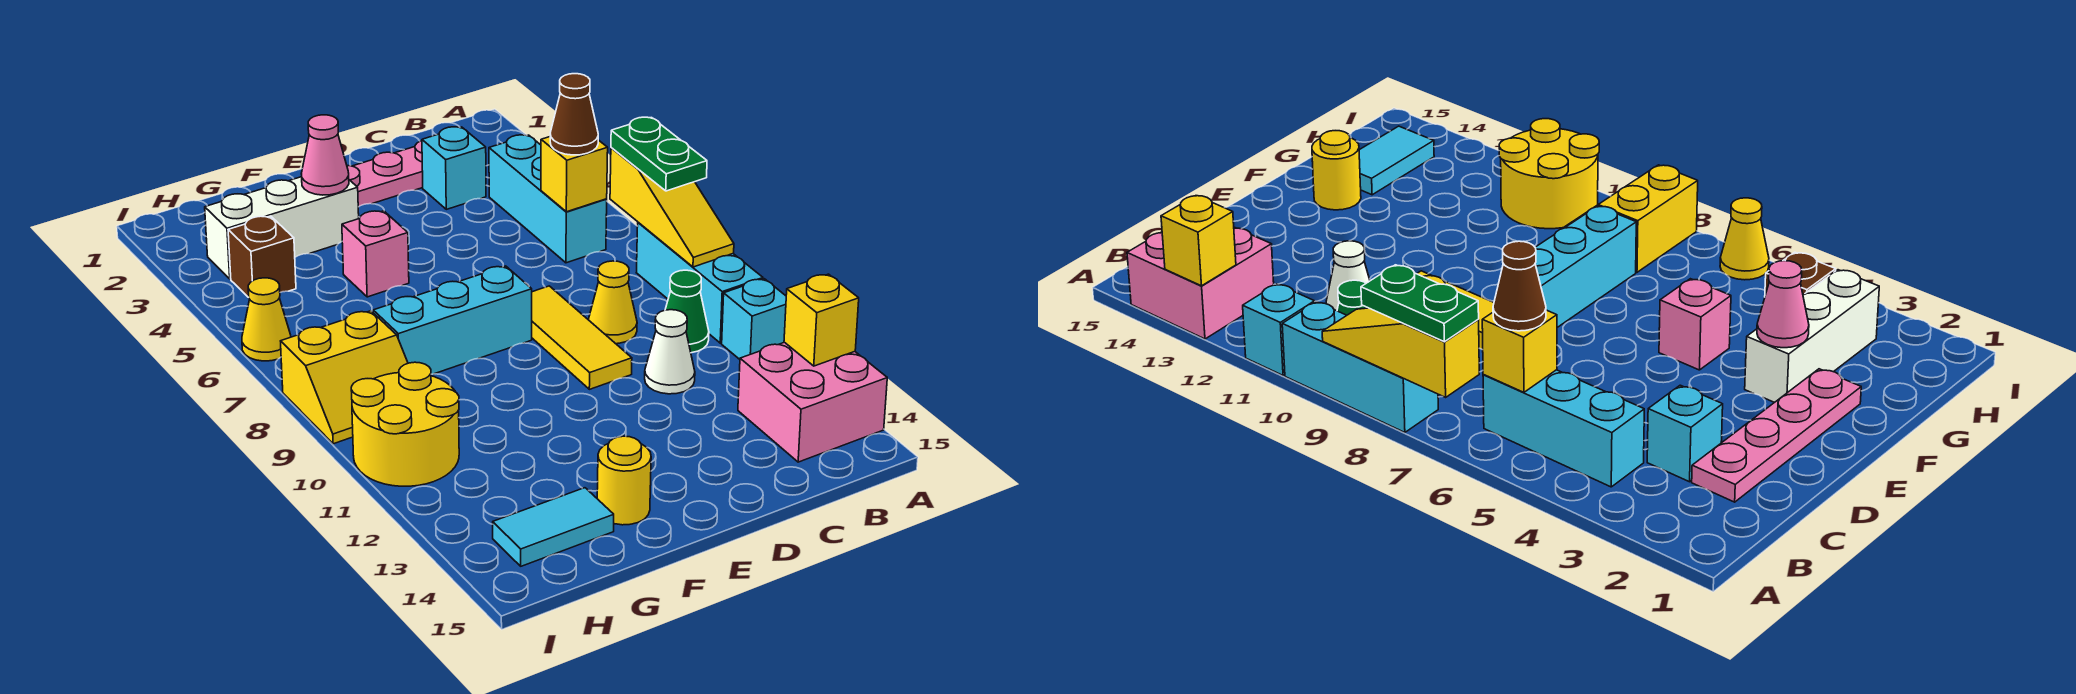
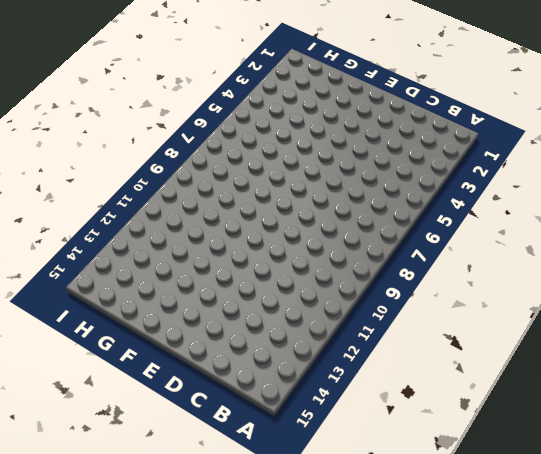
none -> cyan brick A8:A10 level 1
none -> cyan brick A11 level 1
none -> pink brick A13:B14 level 1

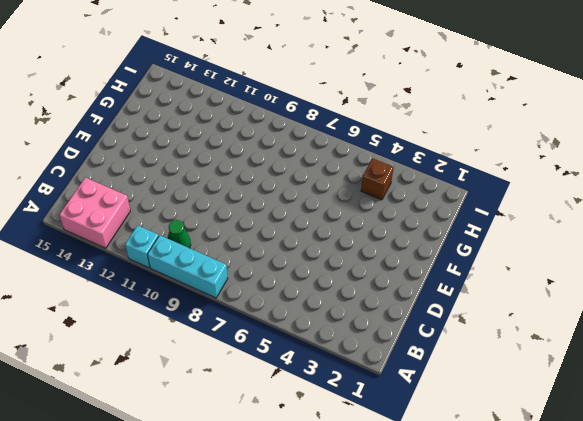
none -> cyan brick B4:B6 level 1
none -> pink plate C2:F2 level 1
none -> cyan brick C3 level 1

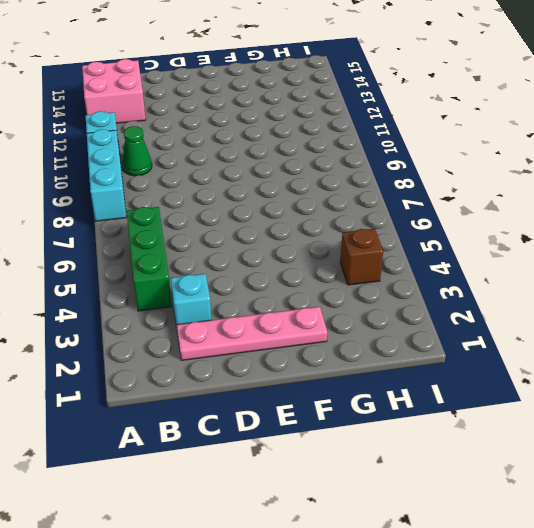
green brick B4:B6 level 1 -> cyan brick B4:B6 level 1
none -> yellow cone C9 level 1
none -> white cone C11 level 1
none -> yellow tile D8:D10 level 1

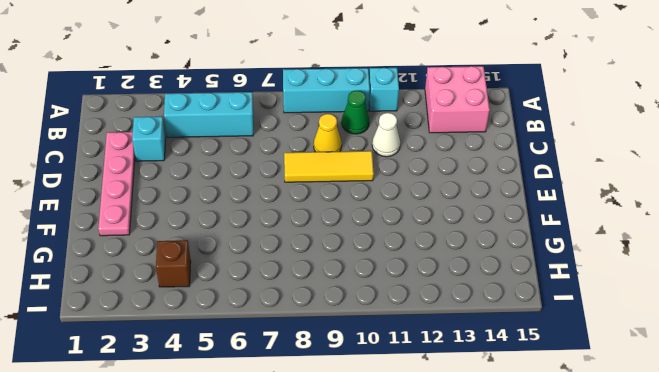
none -> cyan brick E8:G8 level 1
none -> white brick F3:H3 level 1
none -> pink brick F5 level 1

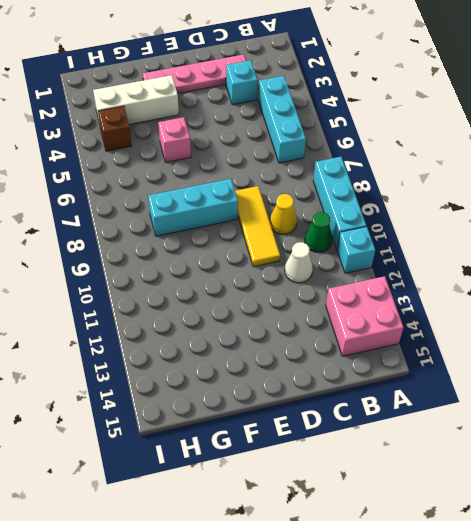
none -> yellow round brick F14 level 1
none -> cyan tile G14:H14 level 1
none -> yellow slope H8:I9 level 1 top 8

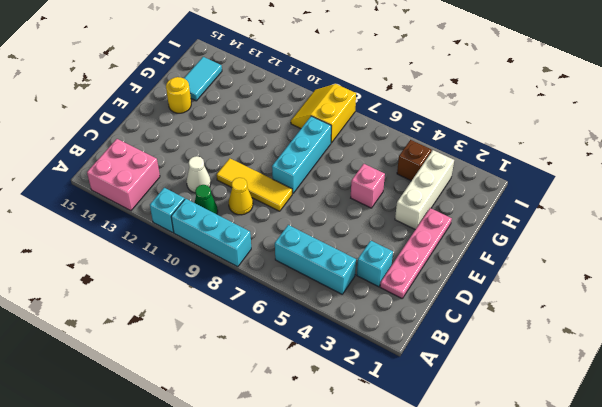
none -> yellow round brick H10:I11 level 1
none -> yellow cone I6 level 1
none -> yellow slope A7:A9 level 2 top 7

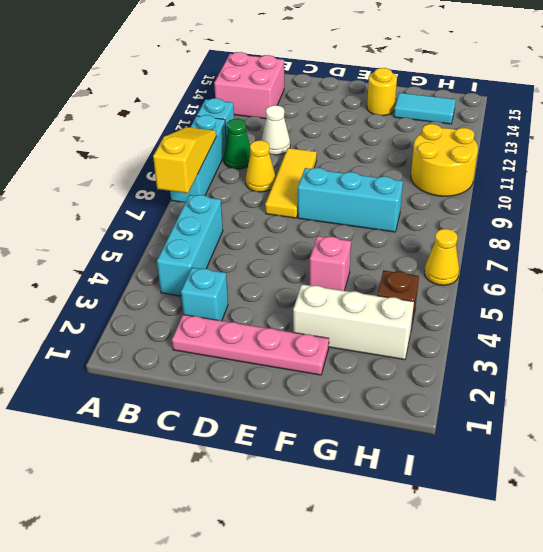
none -> yellow slope H8:I9 level 1 top 8
none -> yellow brick A13 level 2
none -> yellow brick B6 level 2

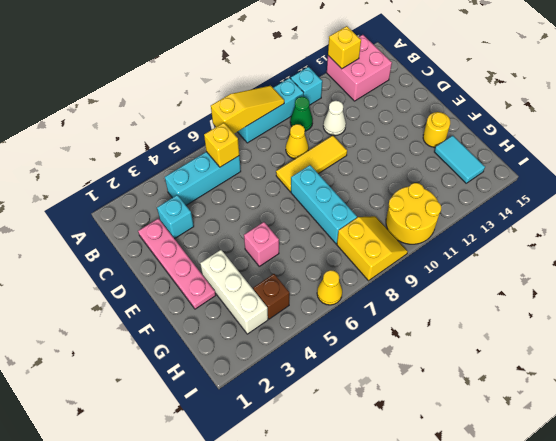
none -> pink cone F3 level 2
none -> green plate A7:A8 level 3
none -> brown cone B6 level 3

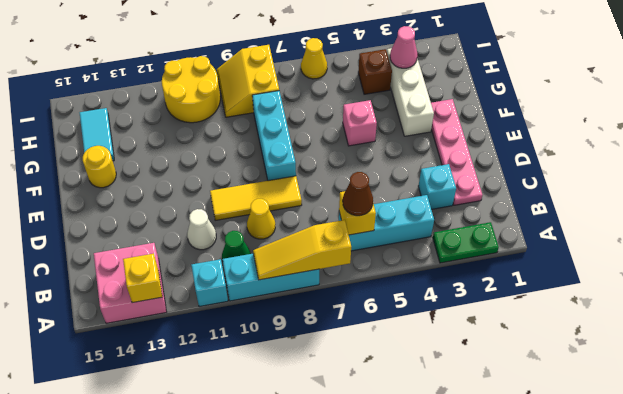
green plate A2:A3 level 1 -> green plate A7:A8 level 3
pink cone H3 level 2 -> pink cone F3 level 2

